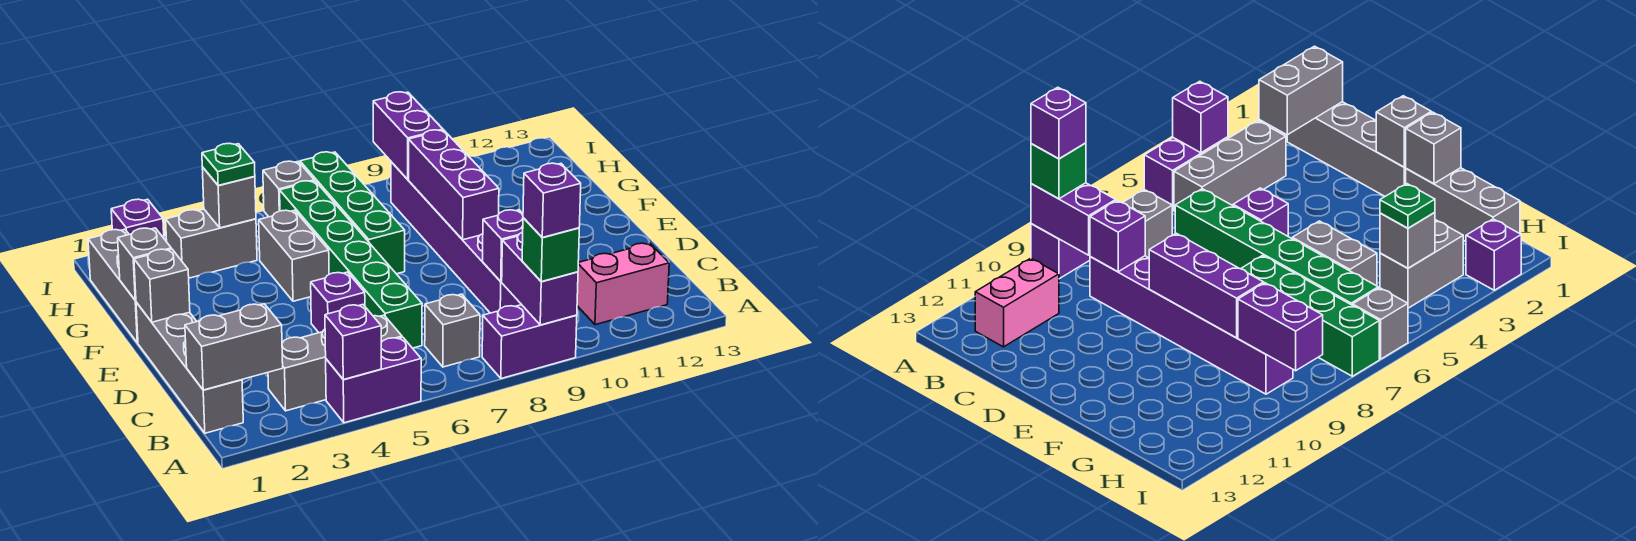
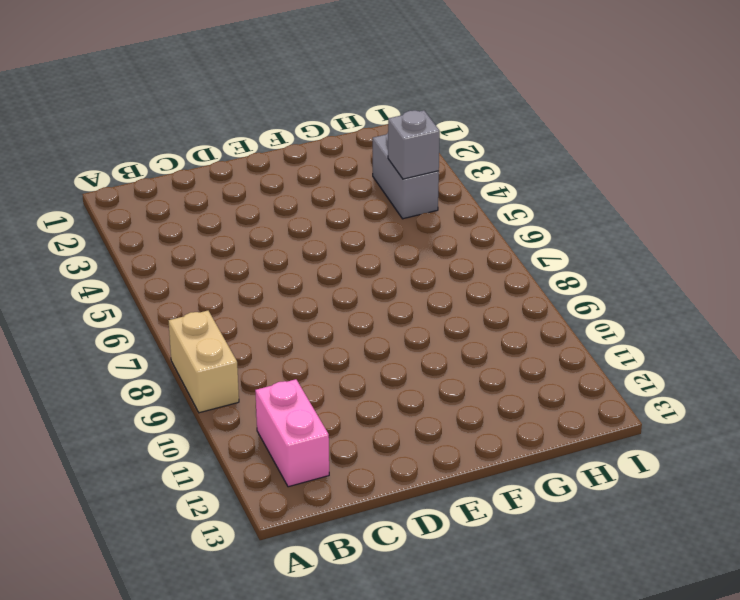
tan brick A8:A9 level 1 -> purple brick A8:A9 level 1
none -> purple brick A4:A5 level 1
none -> grey brick B1:E1 level 1
none -> grey brick B3:B5 level 1

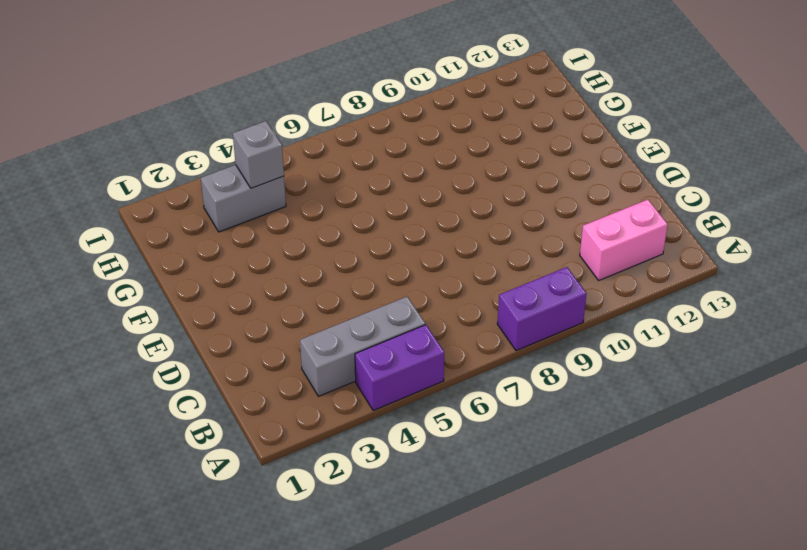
none -> grey brick B1:E1 level 1
none -> grey brick B7 level 1
none -> green brick C6:H6 level 1

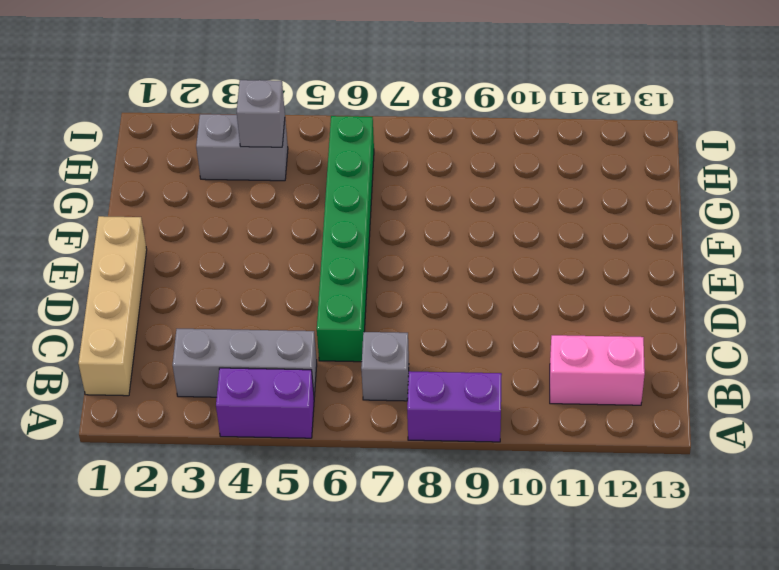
tan brick B1:E1 level 1 -> grey brick B1:E1 level 1
none -> purple brick C9:H9 level 1
none -> purple brick D5 level 1
none -> grey brick F1:H1 level 1

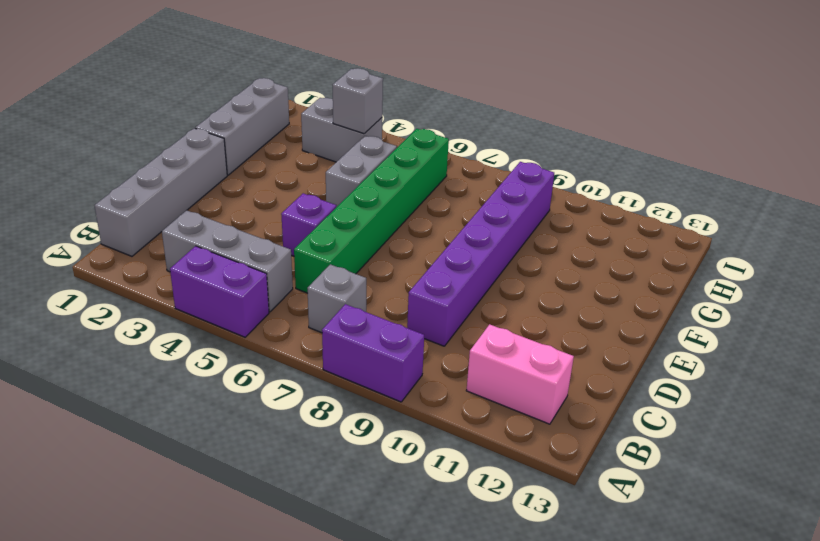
none -> green brick F7:I7 level 1
none -> purple brick I2 level 1
none -> grey brick I6 level 1

